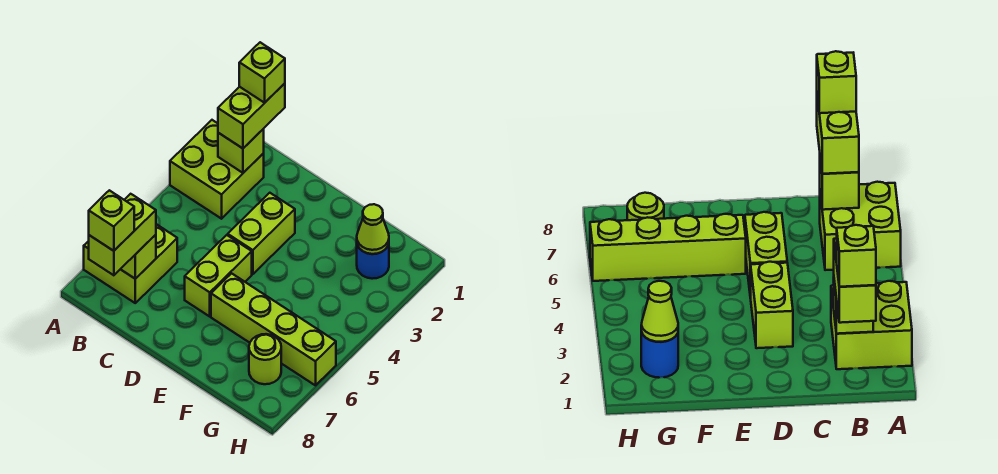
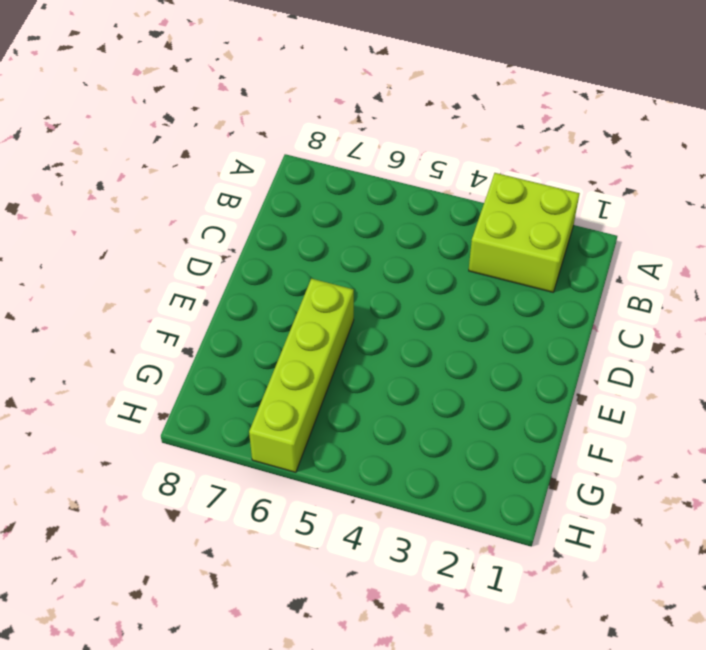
none -> lime brick A6:B7 level 1
none -> lime brick D3:D4 level 1
none -> lime brick D5:D6 level 1

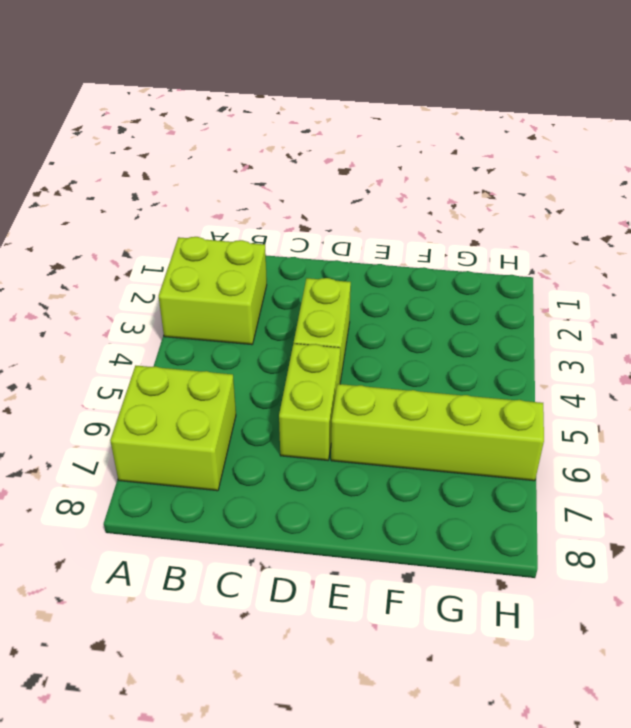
none -> blue round brick G2 level 1
none -> lime round brick G7 level 1
none -> lime brick B2 level 2

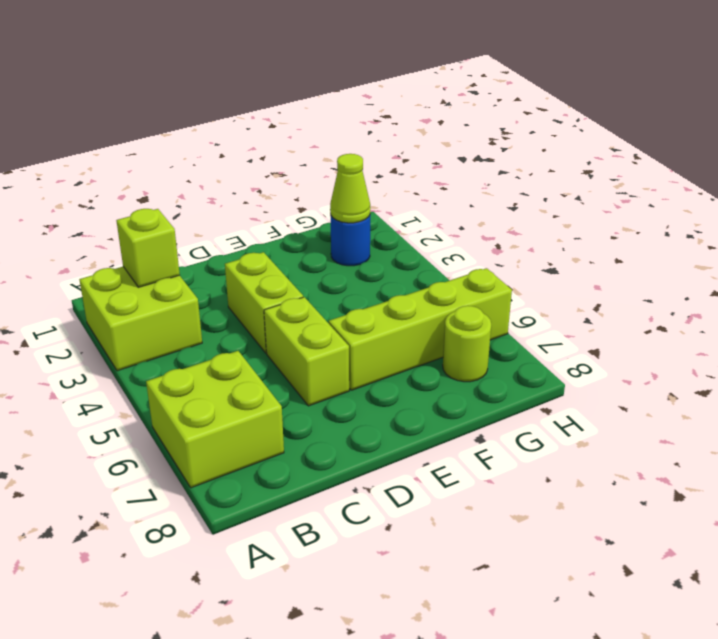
none -> lime brick B7 level 2
none -> lime brick B1:B2 level 3
none -> lime brick B7:B8 level 3

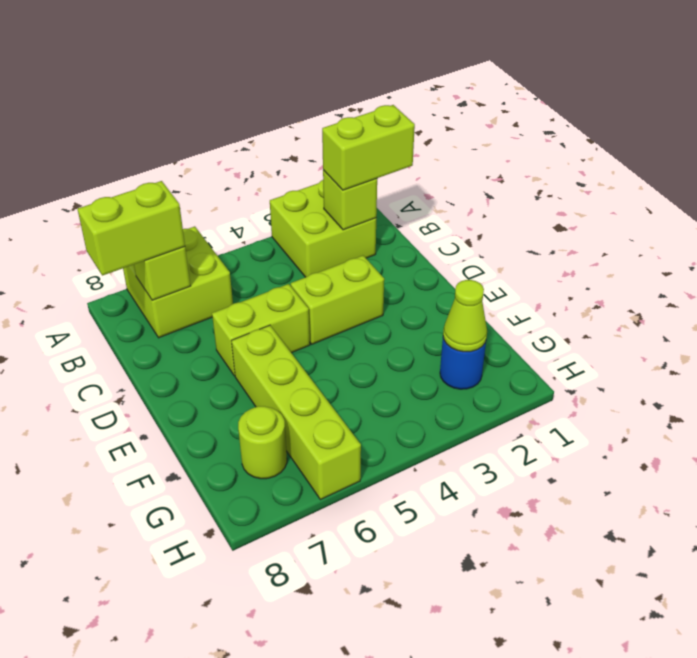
none -> lime brick B1 level 4
none -> lime brick B8 level 4

